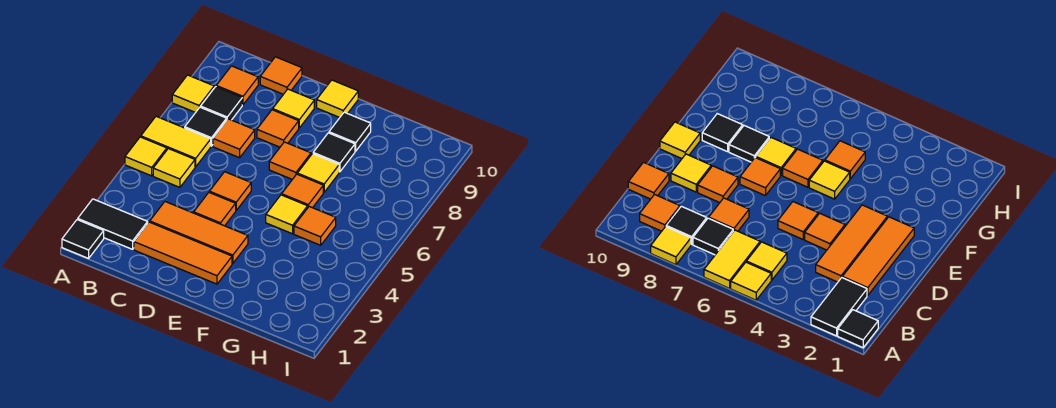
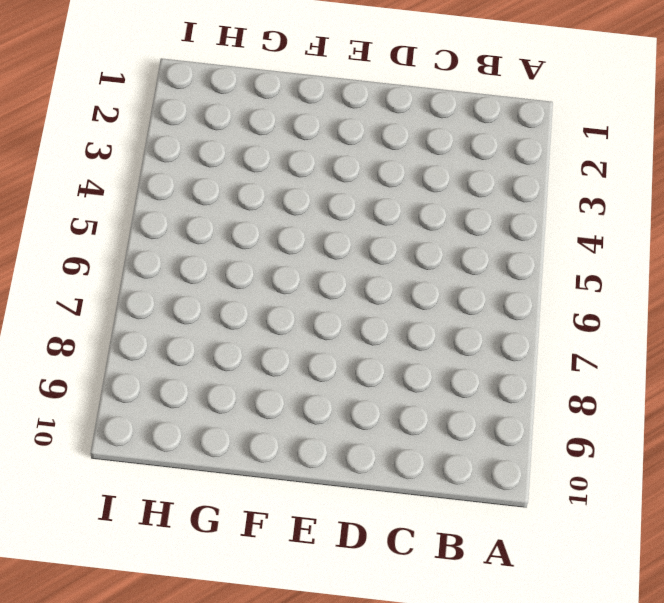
none -> black tile A1 level 1
none -> black tile A2:B2 level 1
none -> yellow tile A5 level 1

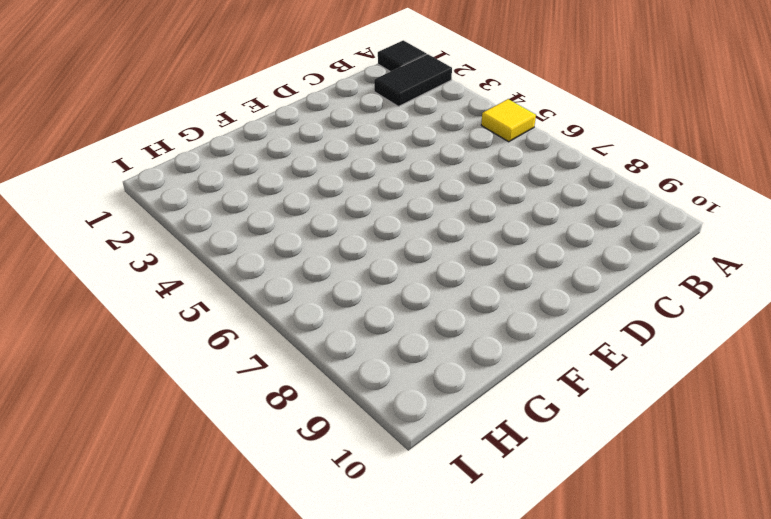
none -> yellow tile A6:B6 level 1
none -> yellow tile A8 level 1
none -> yellow tile B5 level 1

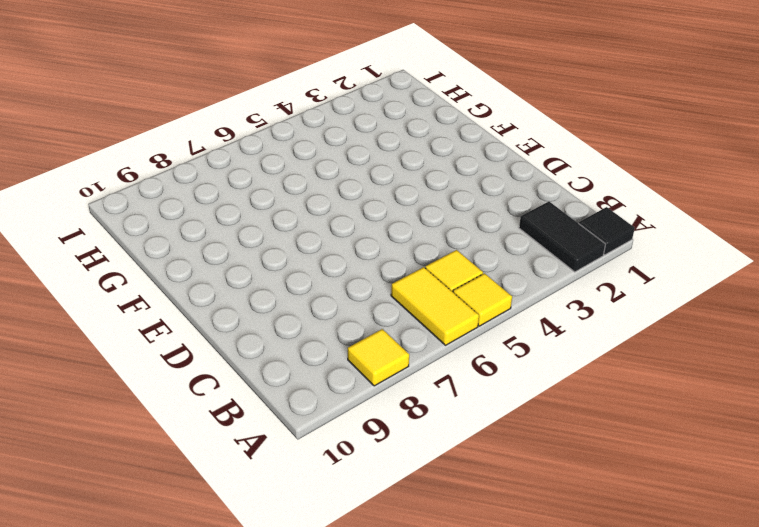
none -> black tile B7 level 1
none -> black tile B8 level 1
none -> orange tile B9 level 1

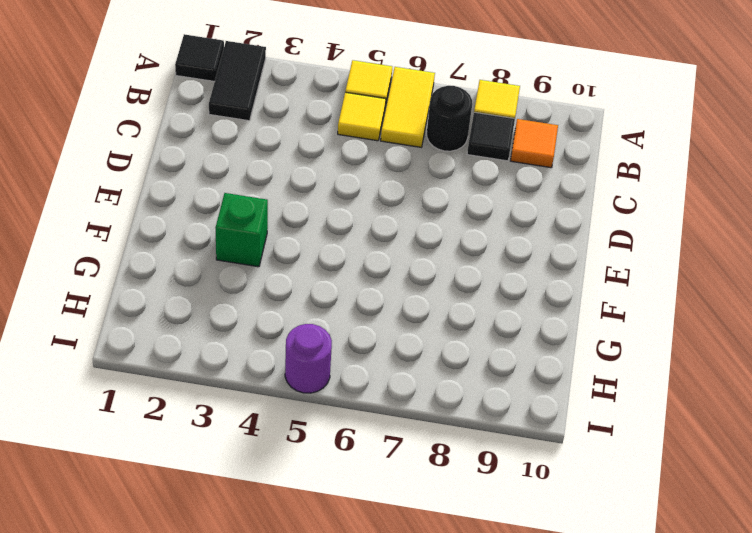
black round brick B7 level 1 -> black tile B7 level 1
green brick F3 level 1 -> none
purple round brick I5 level 1 -> none
none -> orange tile C2:E2 level 1
none -> orange tile C3:E3 level 1
none -> orange tile C7 level 1

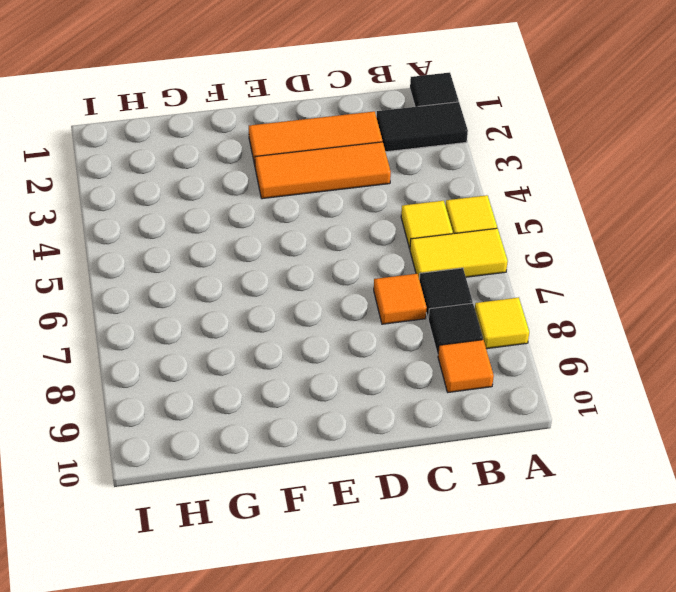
none -> orange tile C10 level 1
none -> orange tile D4 level 1
none -> orange tile D5 level 1

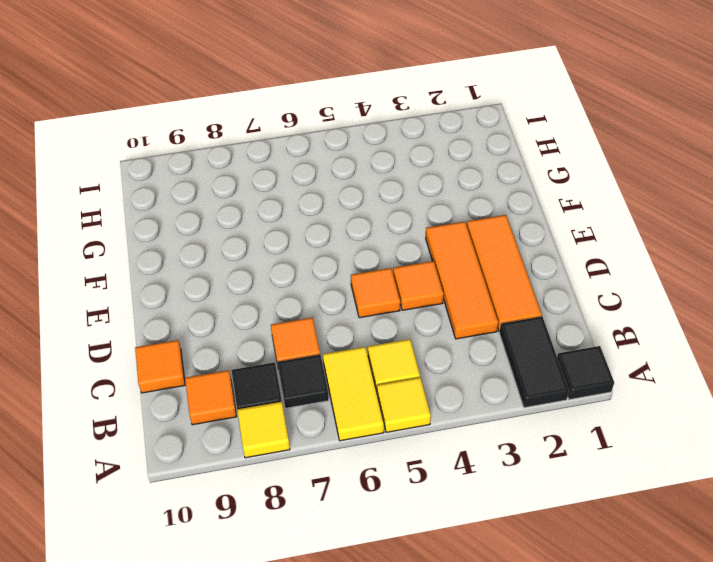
none -> orange tile D8 level 1
none -> yellow tile D9 level 1
none -> orange tile E7 level 1

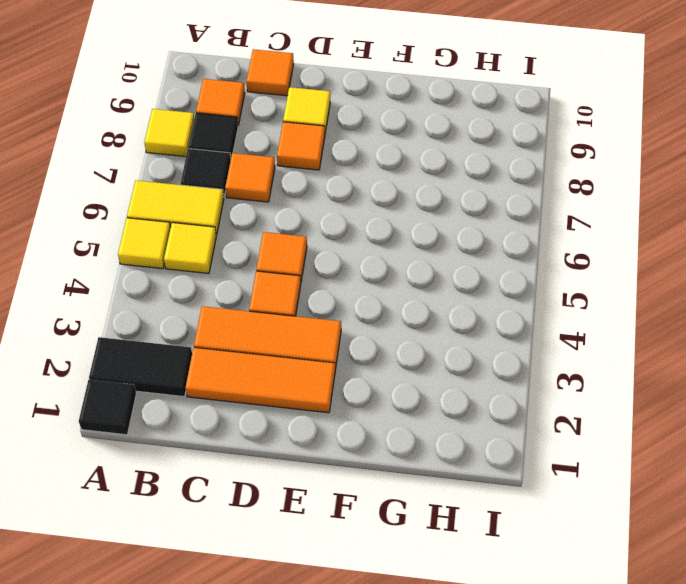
none -> orange tile E7 level 1
none -> yellow tile E10 level 1
none -> yellow tile F5 level 1

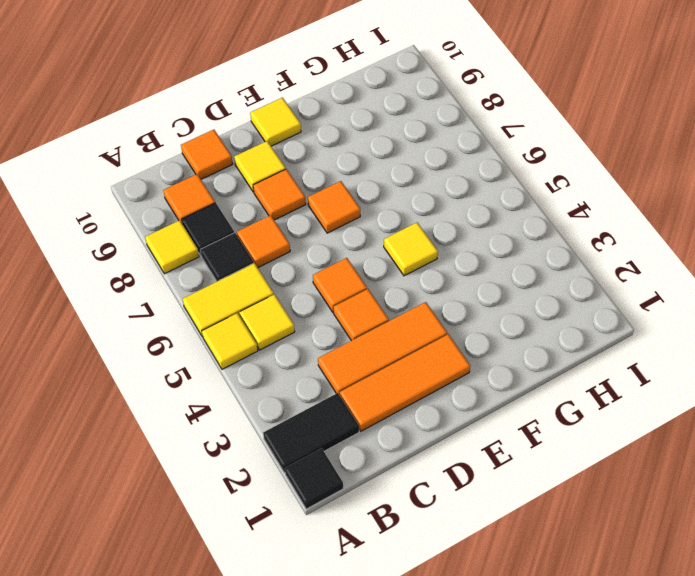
none -> orange tile F6 level 1
none -> yellow tile F7 level 1
none -> black tile F8 level 1

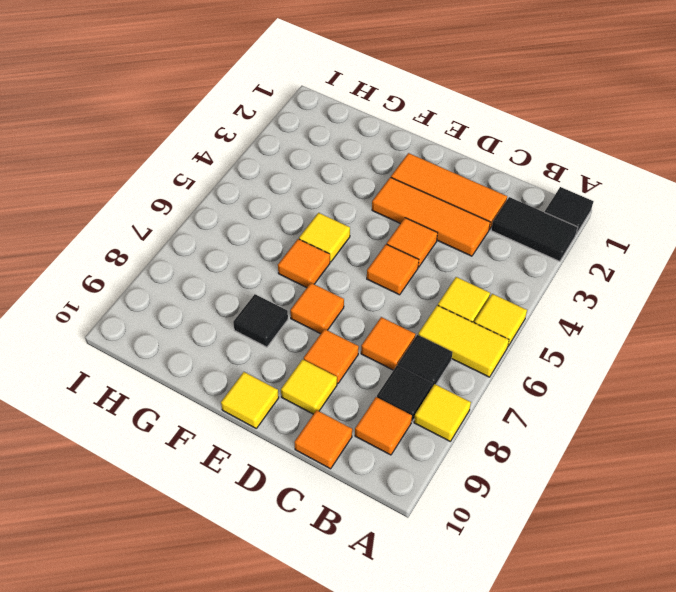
none -> yellow tile F7 level 1
none -> black tile F9 level 1
none -> orange tile G5 level 1

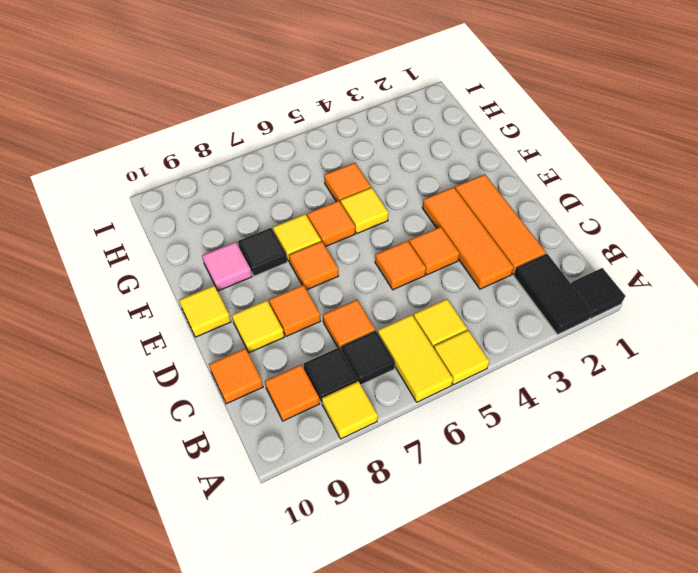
pink tile F9 level 1 -> black tile F9 level 1

